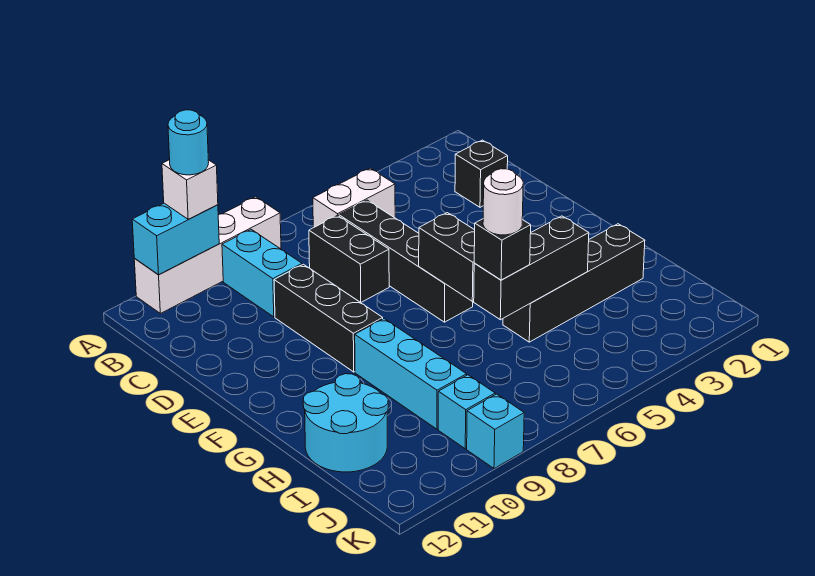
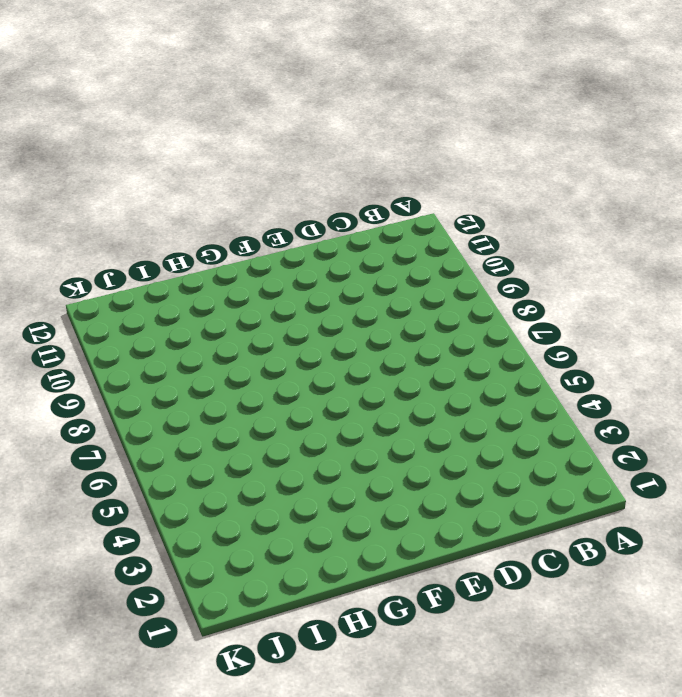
none -> white brick A8:A11 level 1
none -> white brick B5:B6 level 1
none -> cyan brick B9:C9 level 1

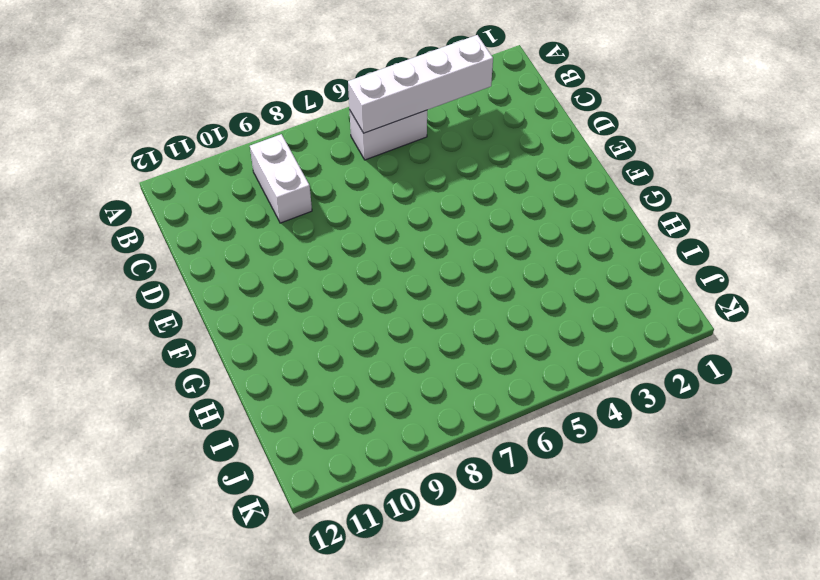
white brick B3:B6 level 2 -> white brick A8:A11 level 1
white brick B9:C9 level 1 -> cyan brick B9:C9 level 1
none -> black brick C2 level 1
none -> black brick C6:F6 level 1
none -> black brick C7:D7 level 1

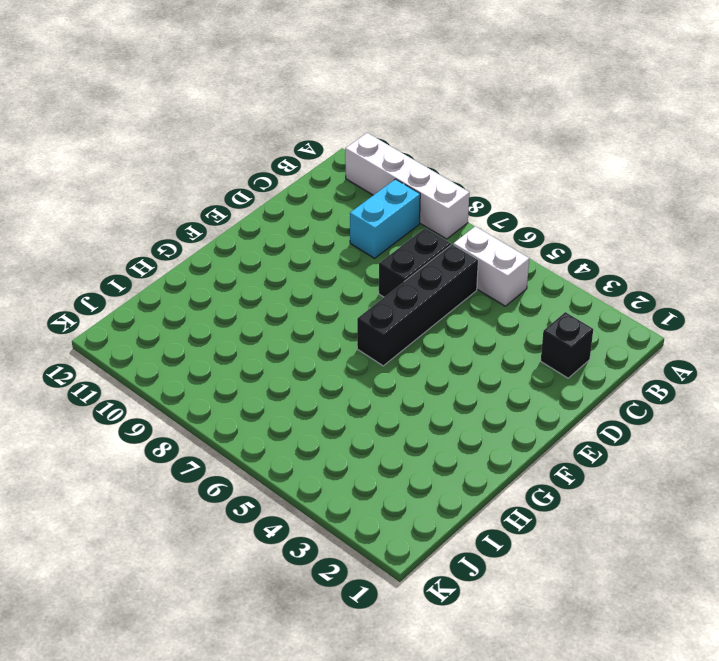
none -> black brick D9:F9 level 1
none -> cyan brick G9:I9 level 1
none -> black brick H2:H5 level 1

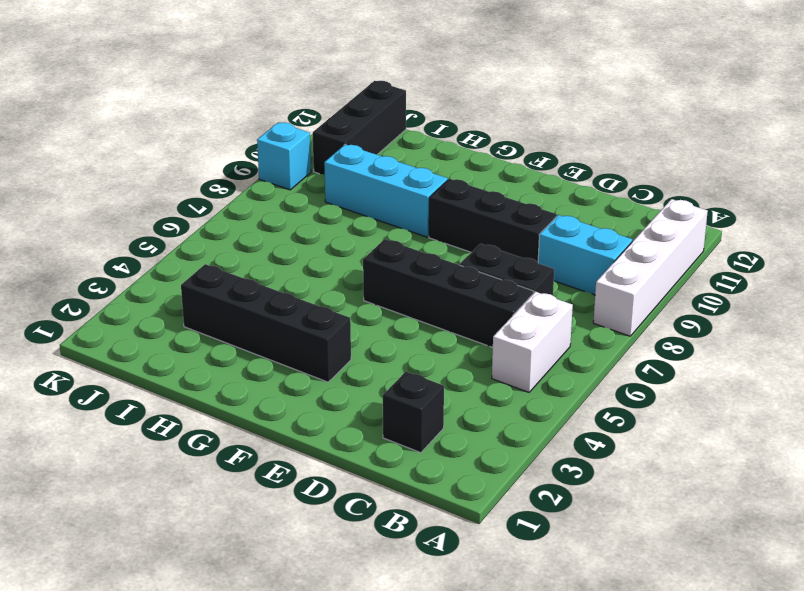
black brick F3:I3 level 1 -> black brick H2:H5 level 1
black brick J10:J12 level 1 -> black brick H4:H6 level 2
none -> cyan round brick H11:I12 level 1
none -> cyan brick J9 level 1
none -> cyan brick A10:A11 level 2

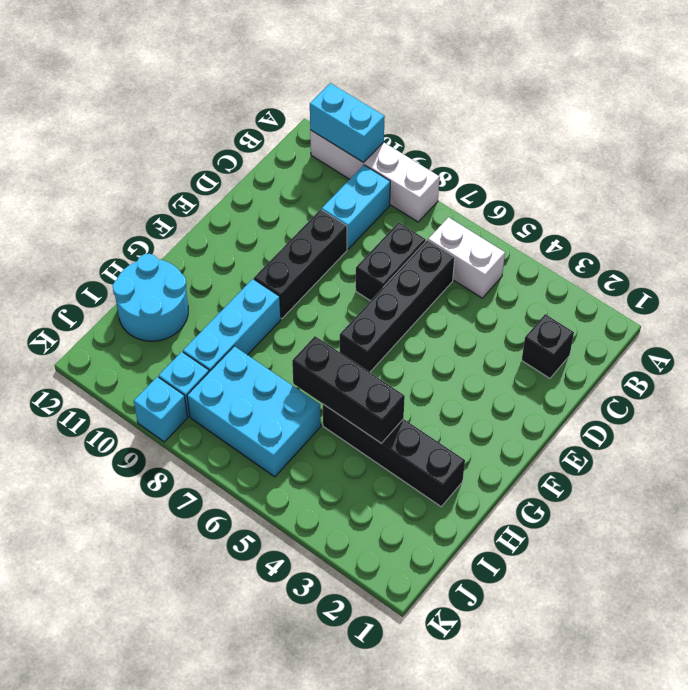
cyan brick I6:J8 level 1 -> none
none -> black brick F6:G6 level 2
none -> white brick A10 level 3
none -> black brick H6 level 3

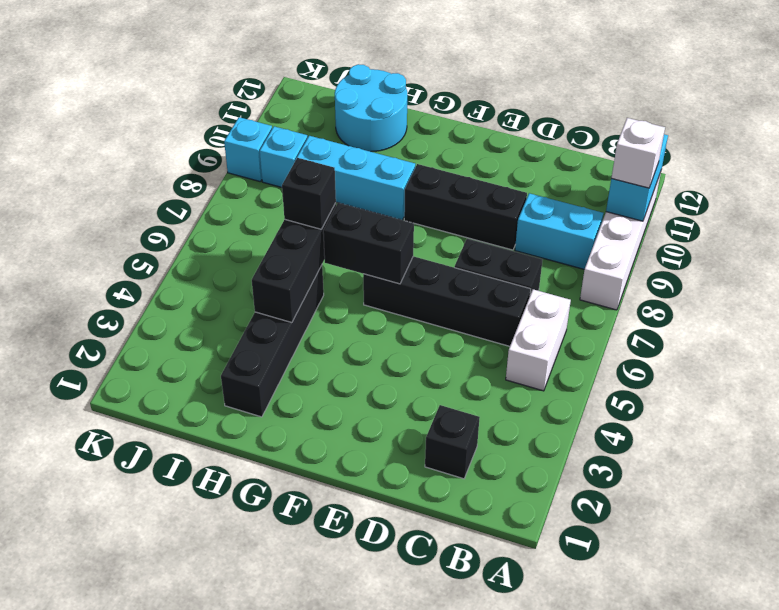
none -> cyan round brick A10 level 4
none -> white round brick H6 level 4

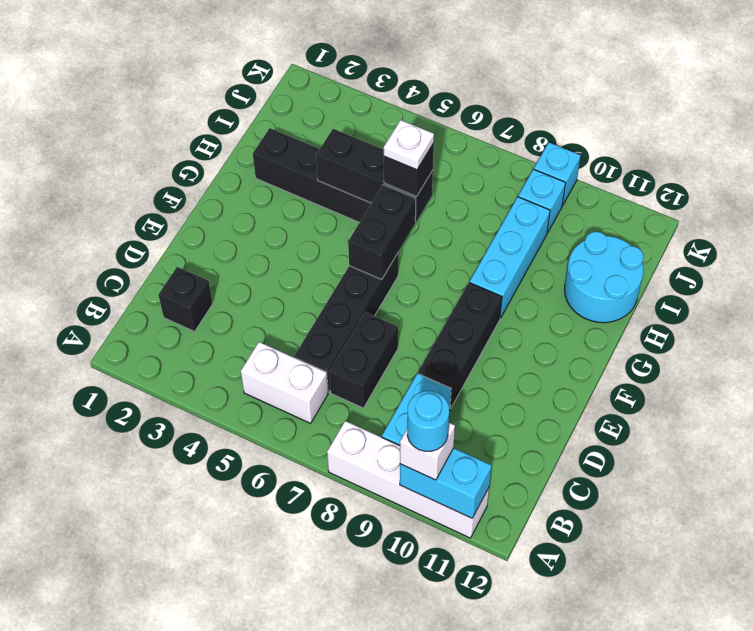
white plate H6 level 4 -> white round brick H6 level 4

